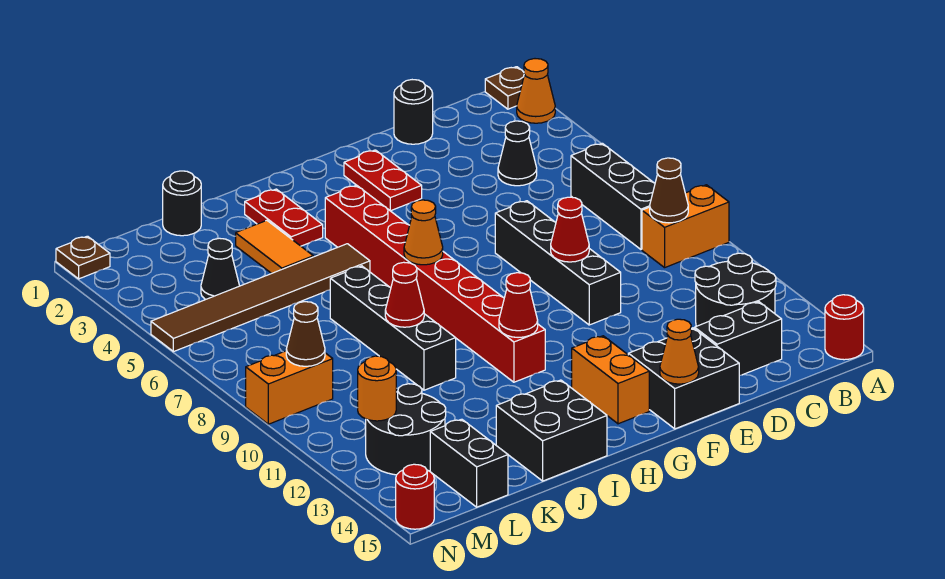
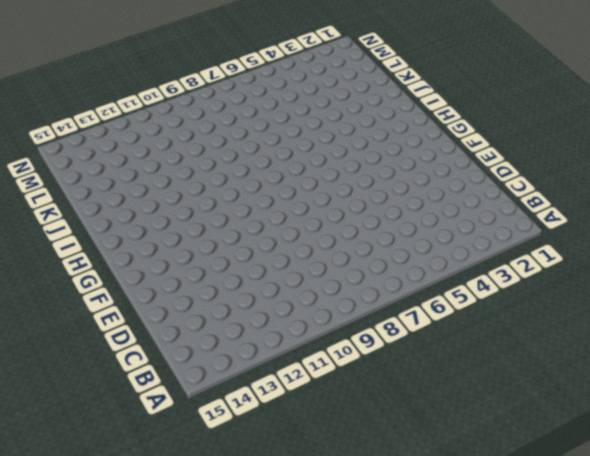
none -> brown plate A1 level 1
none -> orange cone A2 level 1
none -> orange brick A9:B9 level 1
none -> red round brick A15 level 1

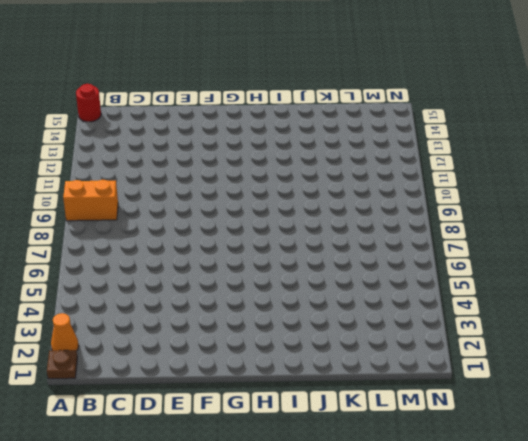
none -> black brick B6:B8 level 1
none -> black round brick B12:C13 level 1
none -> black cone C4 level 1
none -> black brick C14:D14 level 1

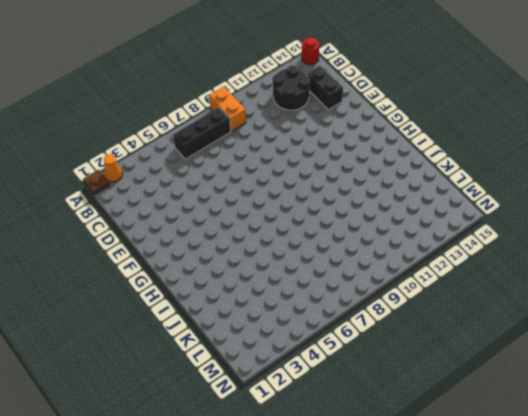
none -> black cone C4 level 1
none -> black round brick D1 level 1
none -> black brick E7:E10 level 1
none -> black brick E14:F15 level 1

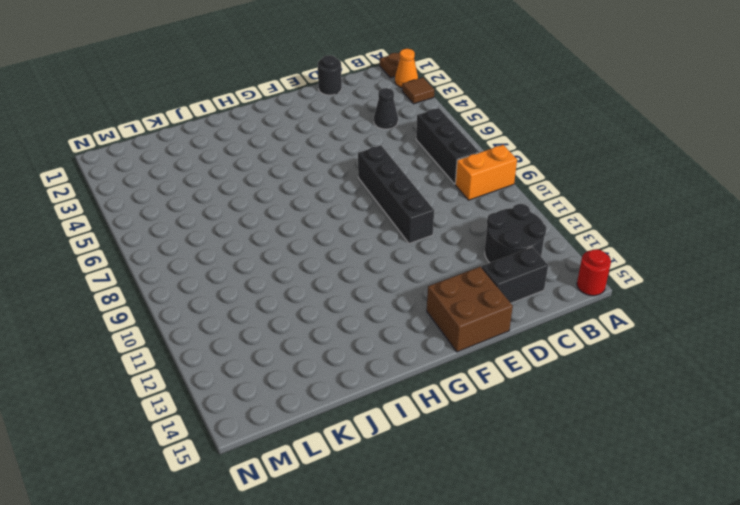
brown tile A3 level 1 -> none
brown brick E14:F15 level 1 -> black brick E14:F15 level 1
none -> red plate F2:F3 level 1
none -> orange brick G13:G14 level 1
none -> red brick H4:H11 level 1
none -> red plate I2:I3 level 1

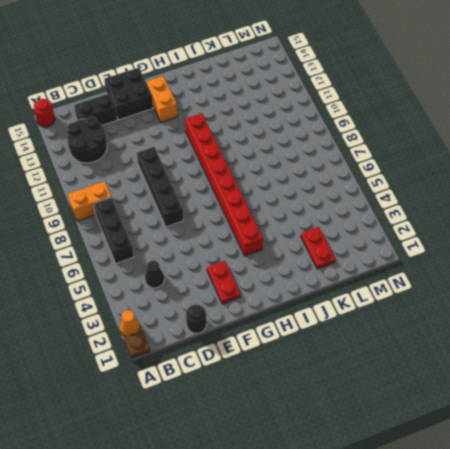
red plate K2:K3 level 1 -> red plate I2:I3 level 1
none -> brown tile I5:N5 level 1
none -> black brick I14:J15 level 1
none -> orange tile J3:J4 level 1
none -> black brick J7:J10 level 1

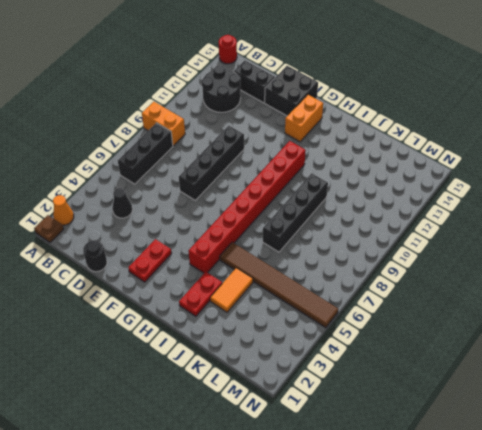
none -> black brick I14:J15 level 1
none -> black round brick K1 level 1
none -> black cone L4 level 1
none -> black round brick L12:M13 level 1

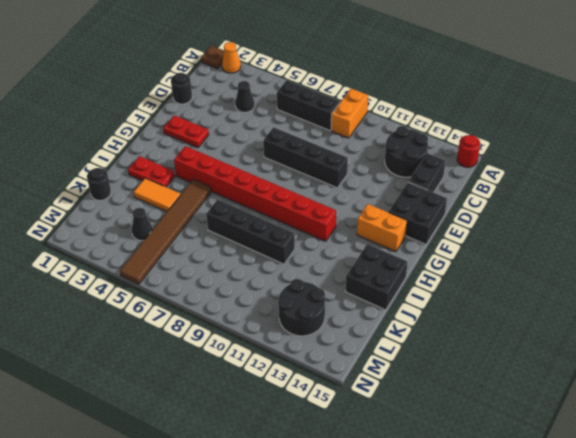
none -> black brick L14:L15 level 1
none -> orange brick M9:N9 level 1
none -> brown plate N1 level 1
none -> red round brick N15 level 1

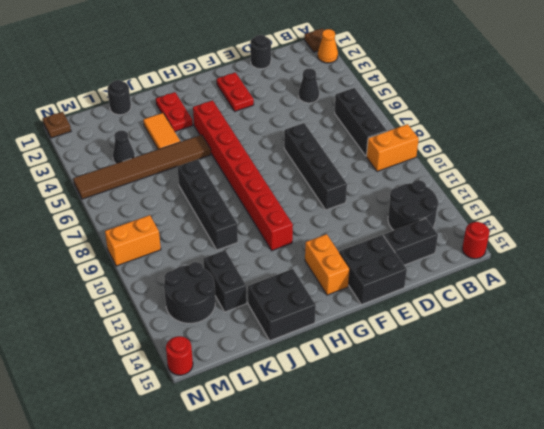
black brick K12:K13 level 1 -> black brick L14:L15 level 1
none -> brown cone B9 level 2
none -> red cone E9 level 2
none -> orange cone F15 level 2
none -> orange cone H7 level 2

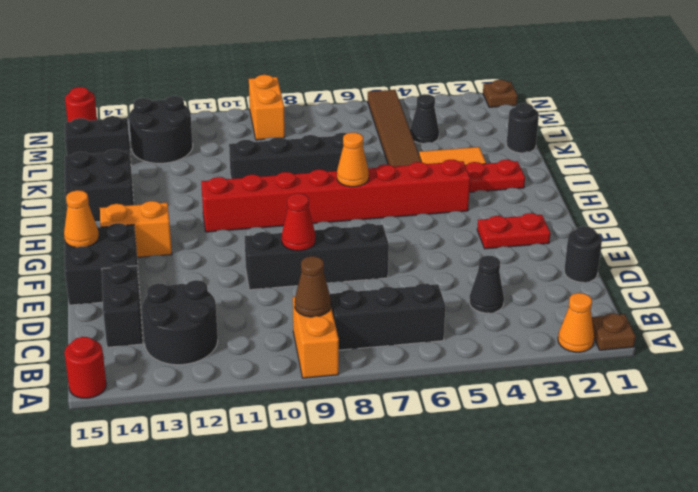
none -> red cone H11 level 2
none -> red cone J9 level 2
none -> brown cone M9 level 2
none -> orange round brick M12 level 2

